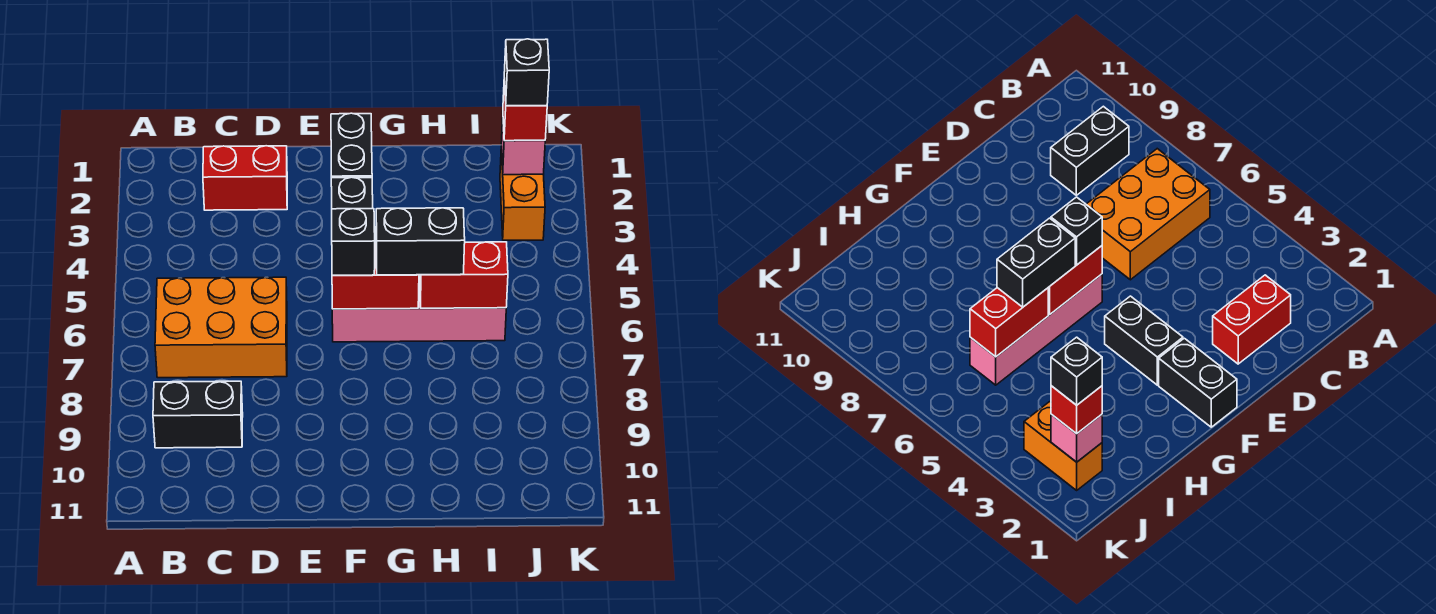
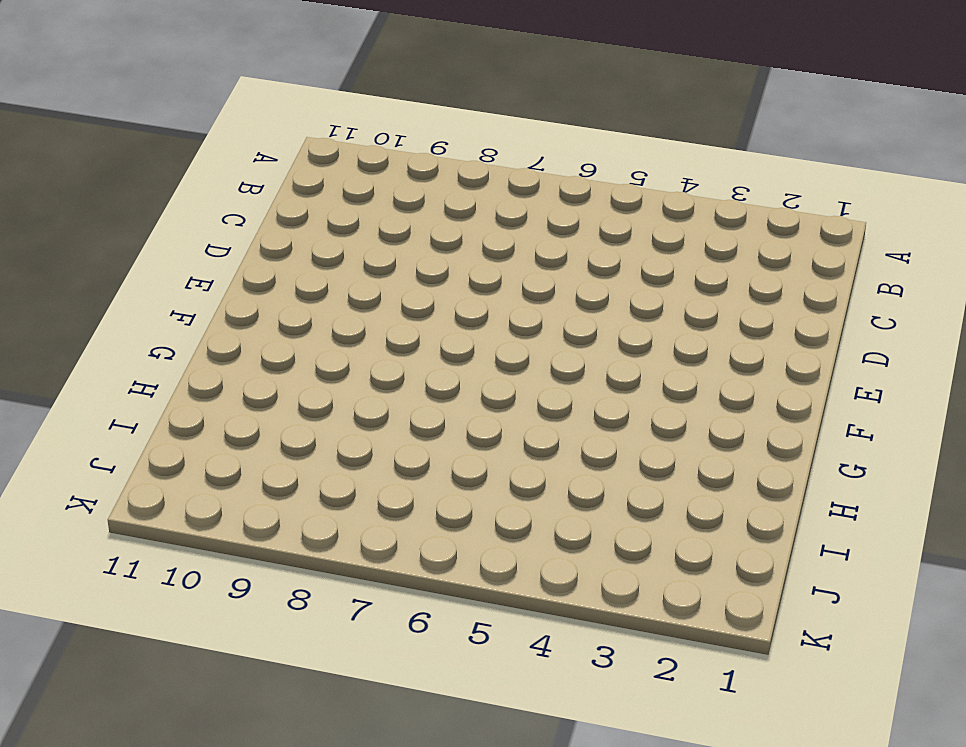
none -> orange brick B6:D7 level 1
none -> black brick B9:C9 level 1
none -> red brick C2:D2 level 1

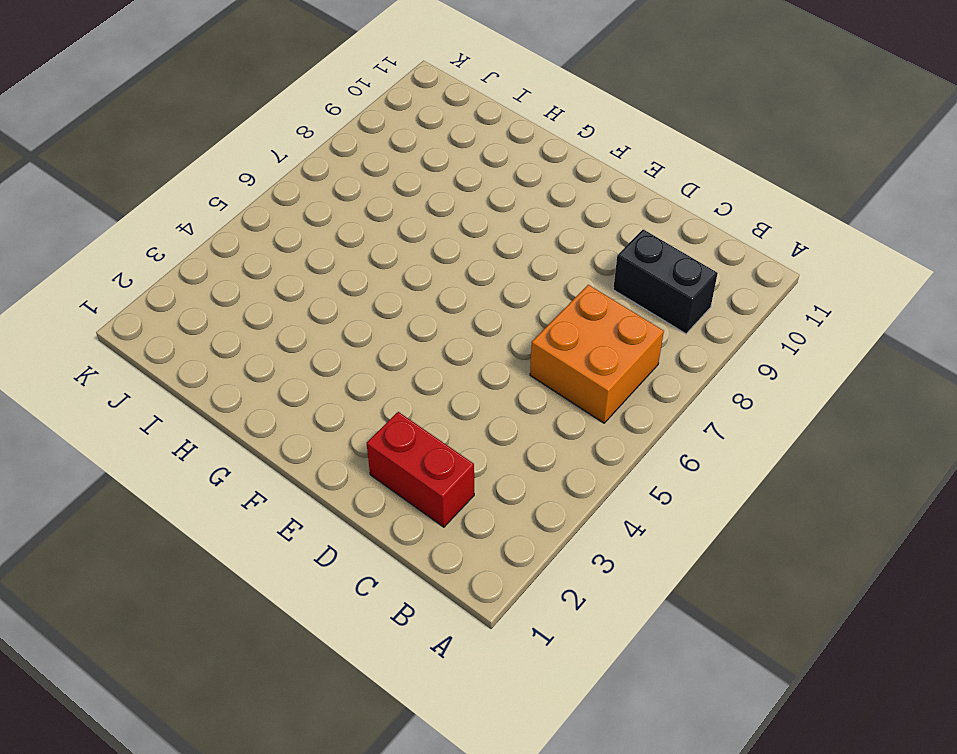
orange brick B6:C7 level 1 -> orange brick B6:D7 level 1
none -> black brick F1:F2 level 1
none -> black brick F3:F4 level 1
none -> pink brick F6:I6 level 1

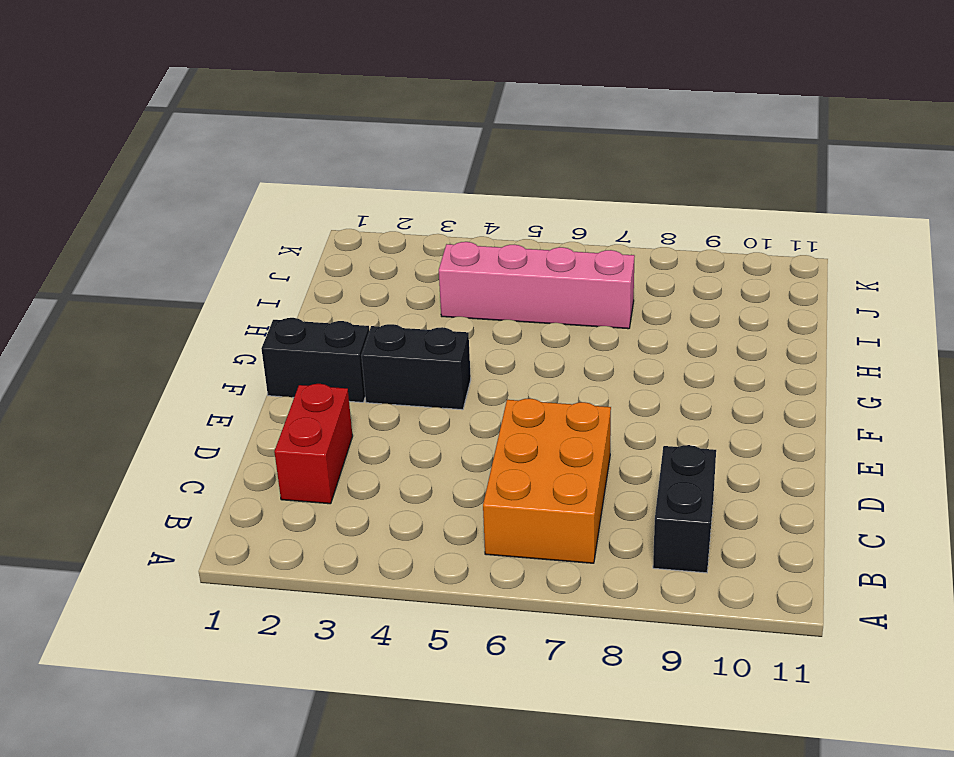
pink brick I4:I7 level 1 -> pink brick F6:I6 level 1
none -> orange brick J2:J3 level 1
none -> red brick F6:G6 level 2
none -> red brick H6:I6 level 2

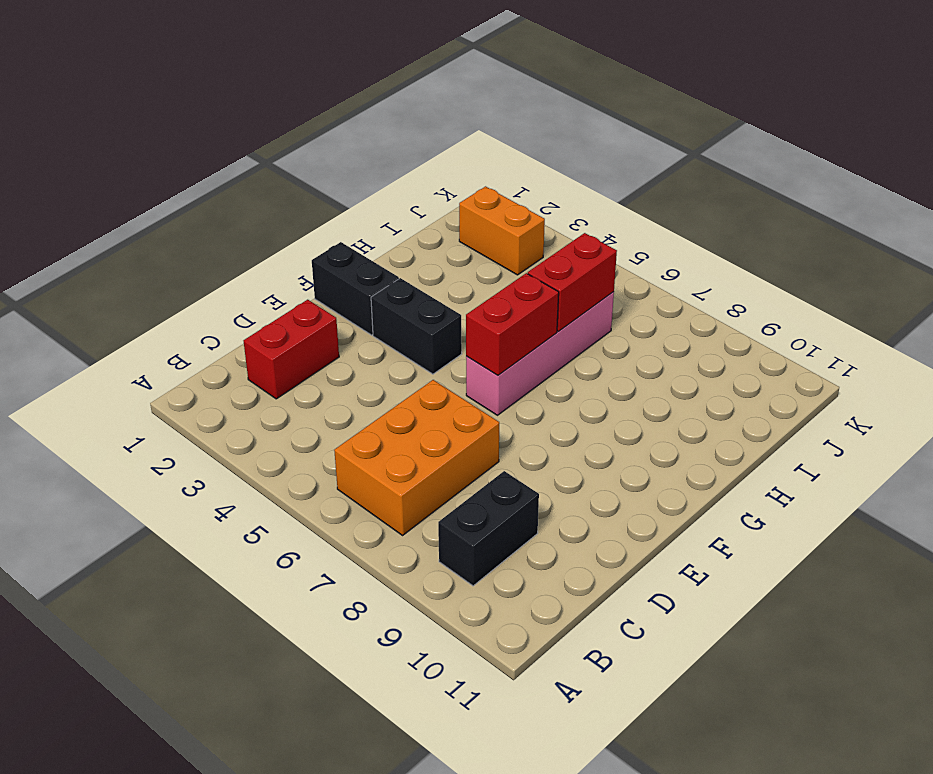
none -> pink brick J2 level 2
none -> black brick F6 level 3
none -> black brick G6:H6 level 3

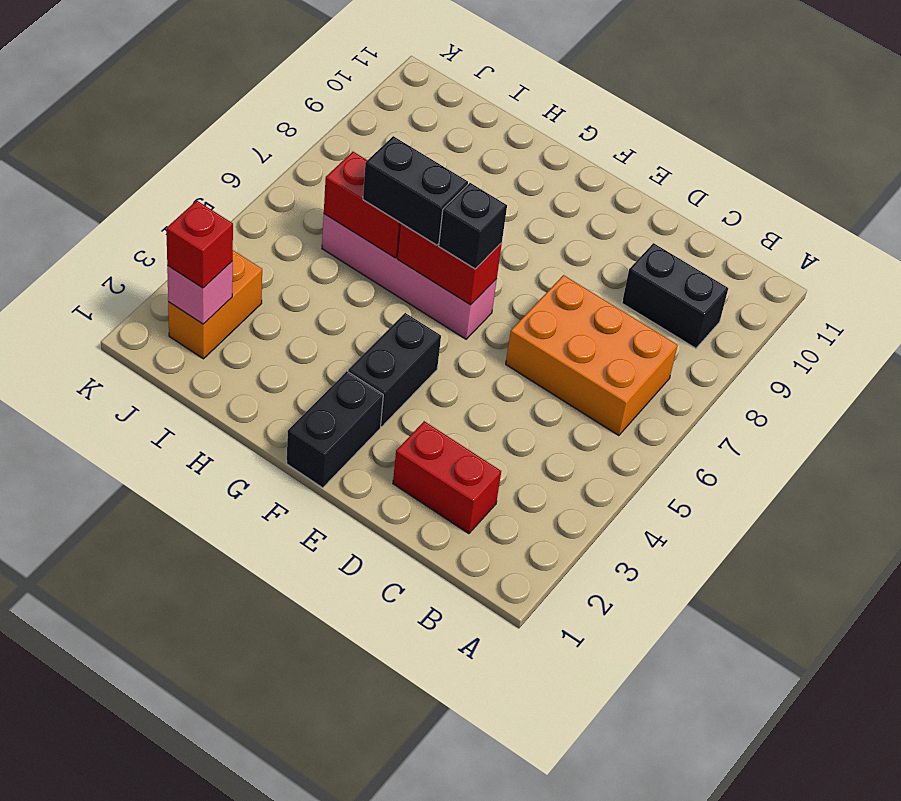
none -> black brick J2 level 4

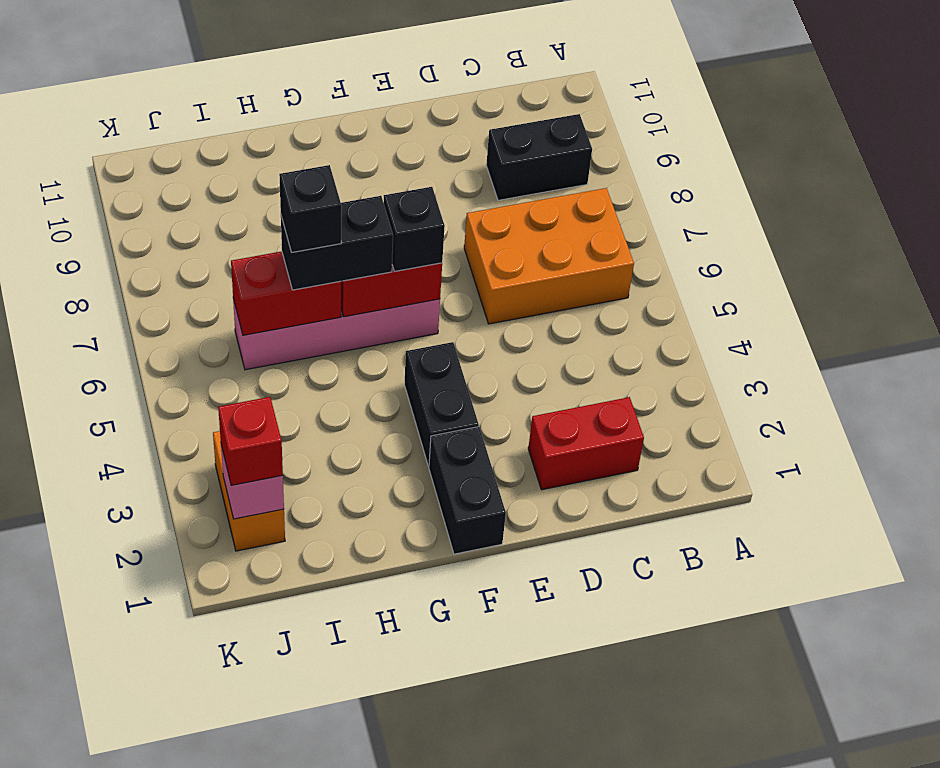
black brick H6 level 4 -> black brick J2 level 4

